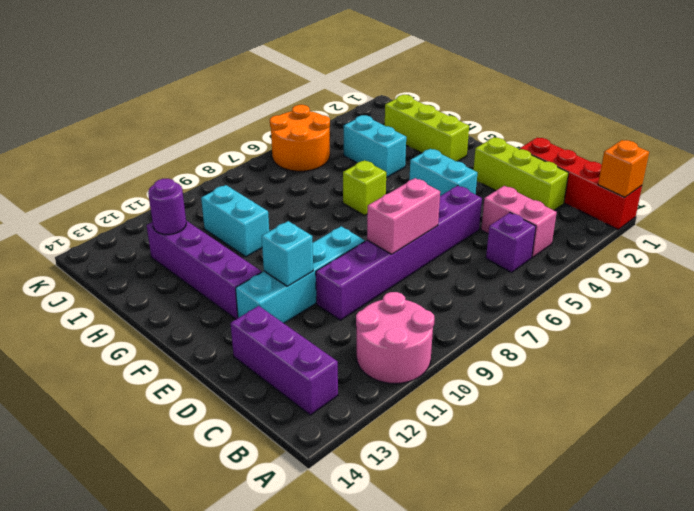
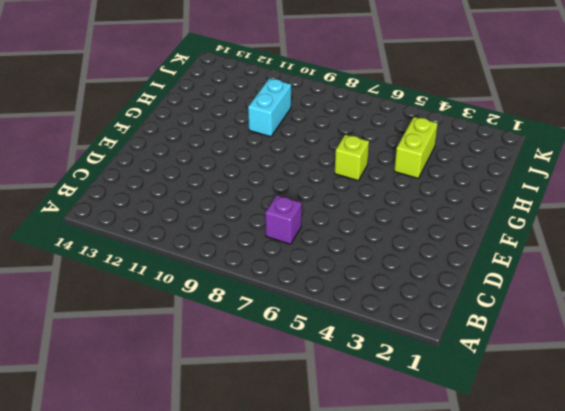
purple brick C7 level 1 -> purple brick B5 level 1
lime brick H4:I4 level 1 -> cyan brick H4:I4 level 1
none -> red brick A1:D1 level 1
none -> pink round brick A10:B11 level 1
none -> pink brick B4:C4 level 1

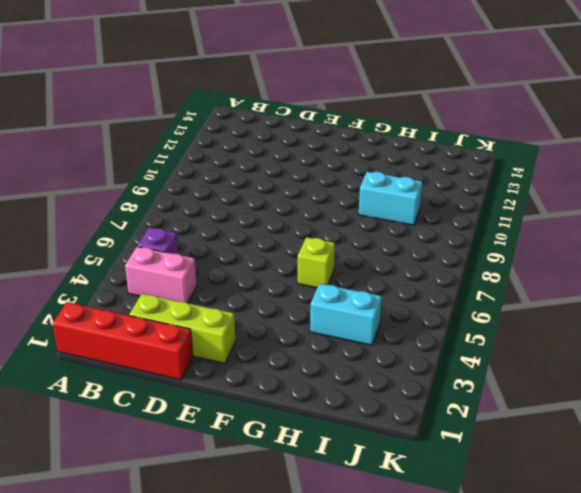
none -> pink round brick A10:B11 level 1
none -> purple brick B13:D13 level 1
none -> purple brick D5:D10 level 1

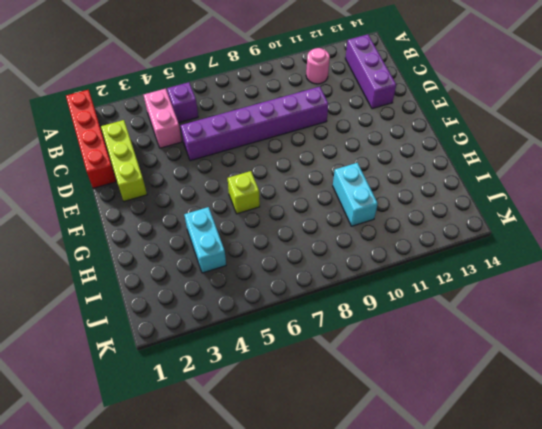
pink round brick B11 level 1 -> pink round brick A10:B11 level 1
none -> cyan brick E4:F4 level 1
none -> cyan brick E9:E12 level 1
none -> purple brick F12:I12 level 1

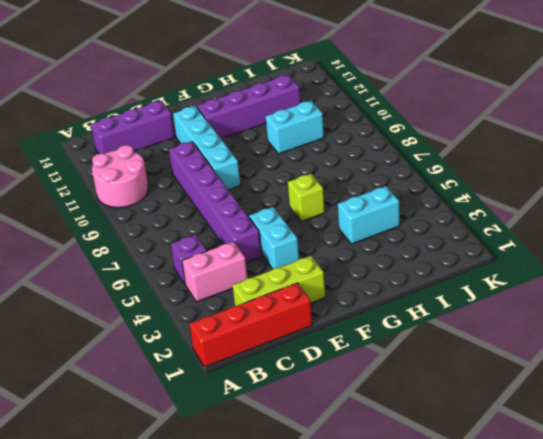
cyan brick E4:E5 level 1 -> cyan brick E4:F4 level 1
none -> lime brick G2:I2 level 1
none -> orange round brick J5:K6 level 1
none -> orange brick A1 level 2

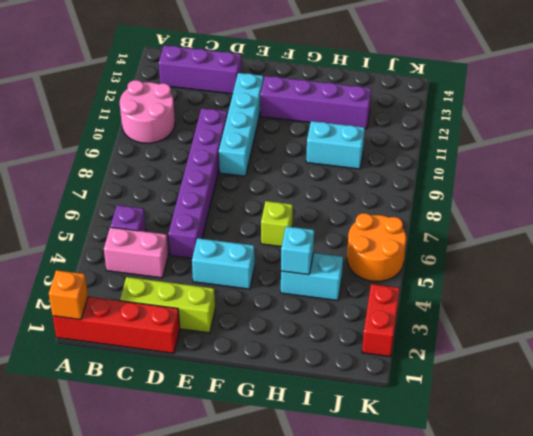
cyan brick H4 level 2 -> cyan brick E11 level 2
red brick K2:K3 level 1 -> none
none -> lime brick G2:I2 level 1
none -> pink brick D7:D8 level 2
none -> purple round brick I12 level 2

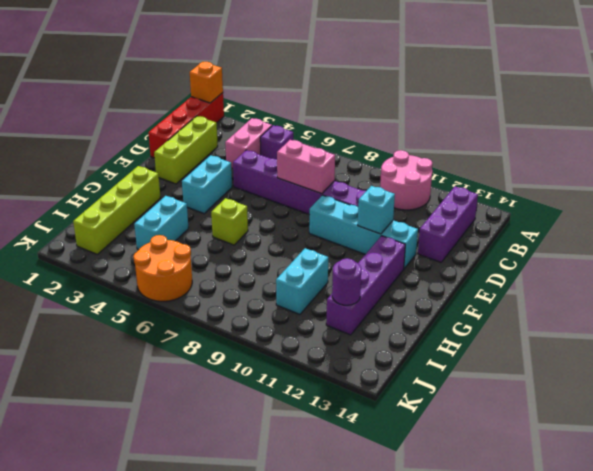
lime brick G2:J2 level 1 -> lime brick G2:I2 level 1

